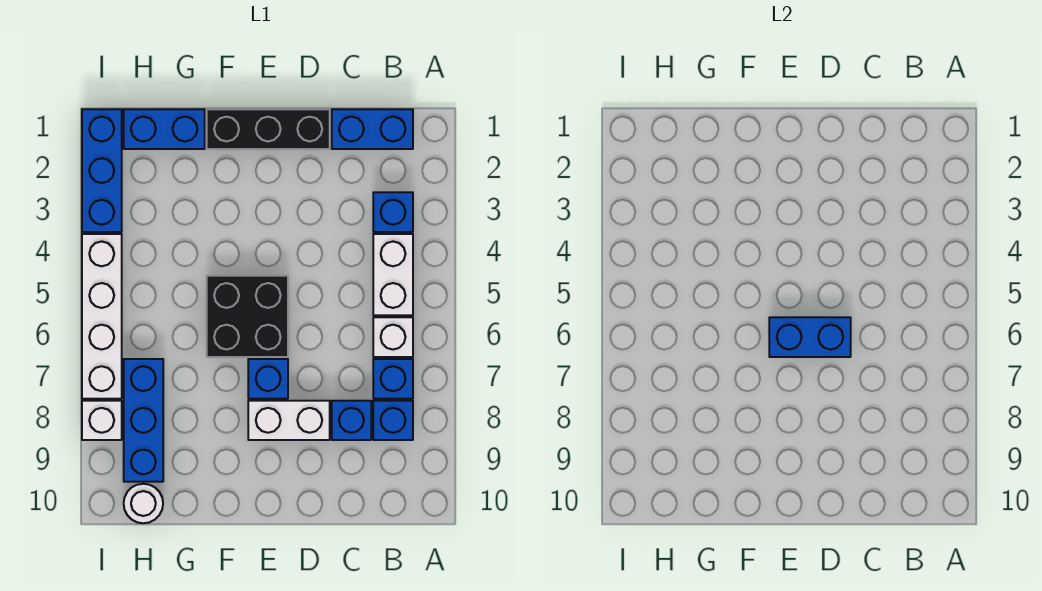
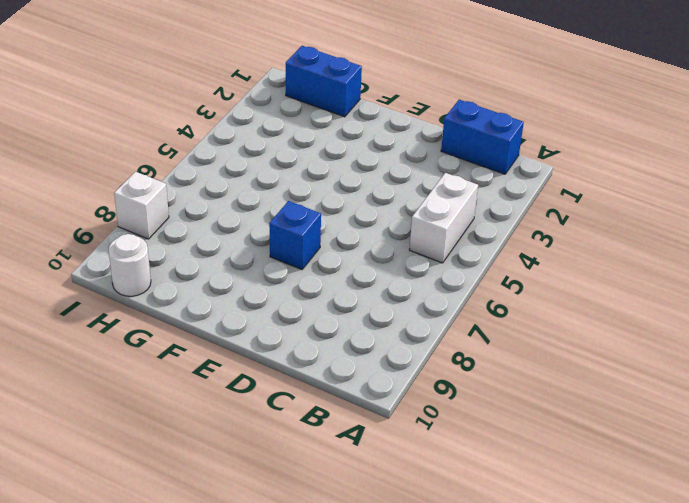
none -> blue brick B3 level 1
none -> white brick B6 level 1
none -> blue brick B7 level 1

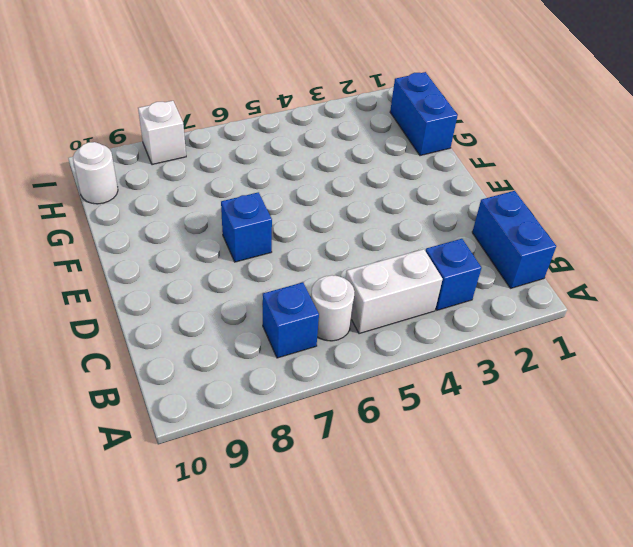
white round brick B6 level 1 -> white brick B6 level 1
none -> blue brick B8 level 1
none -> blue brick C8 level 1
none -> black brick D1:F1 level 1

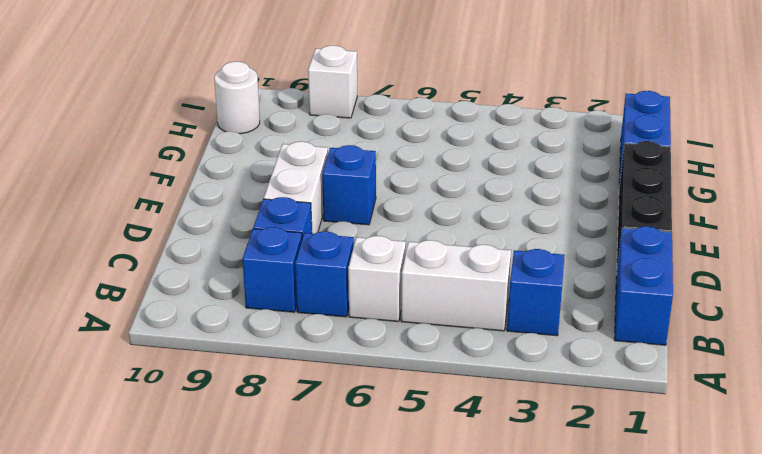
none -> black brick E5:F6 level 1
none -> blue brick H7:H9 level 1
none -> blue brick I1:I3 level 1

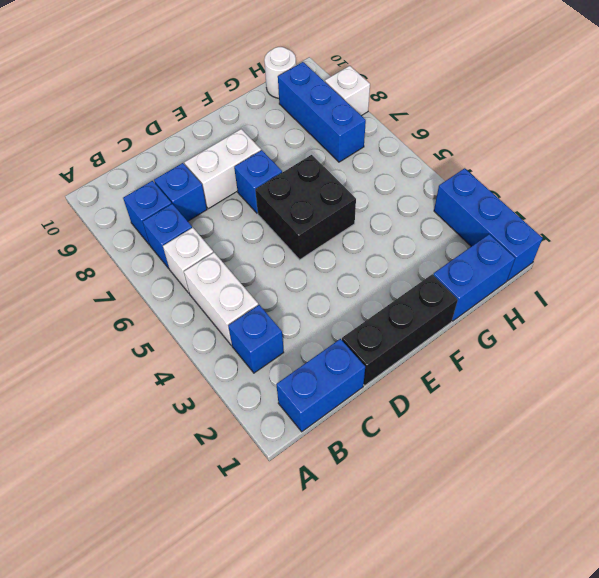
none -> white brick I4:I7 level 1
none -> blue brick D6:E6 level 2

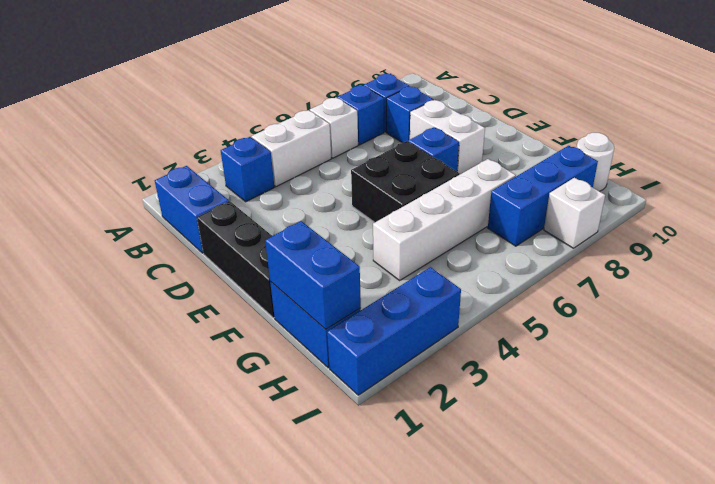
blue brick G1:H1 level 2 -> blue brick D6:E6 level 2
white brick G4:G7 level 1 -> white brick I4:I7 level 1

